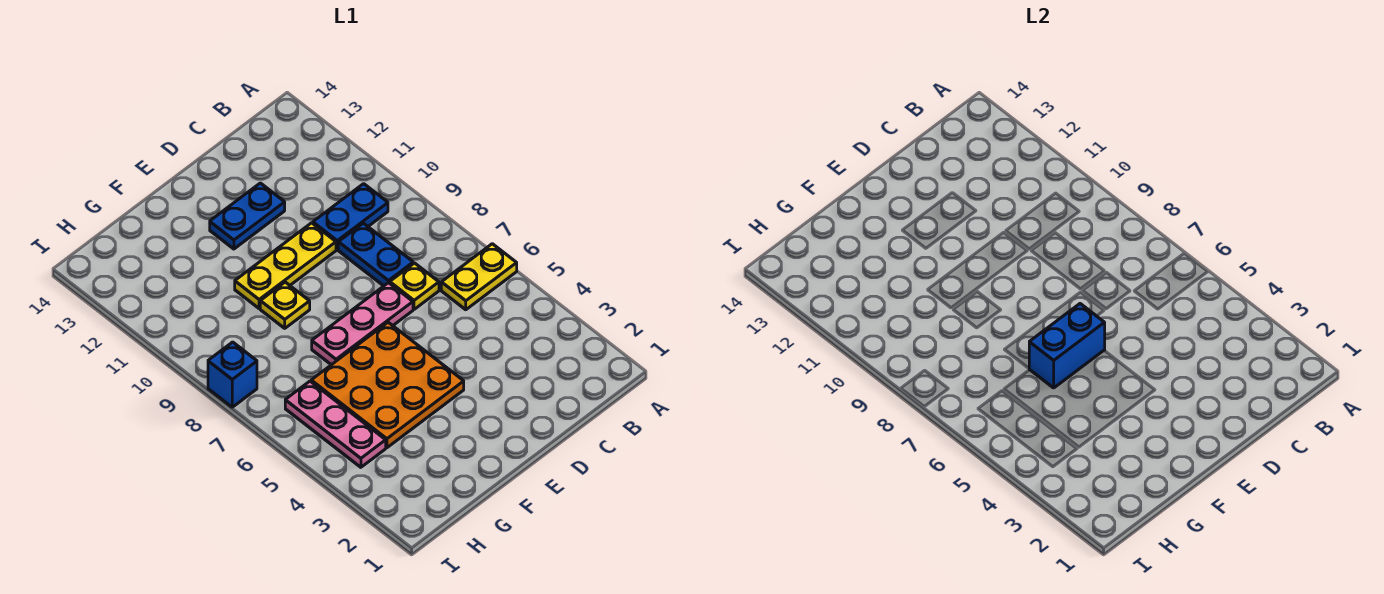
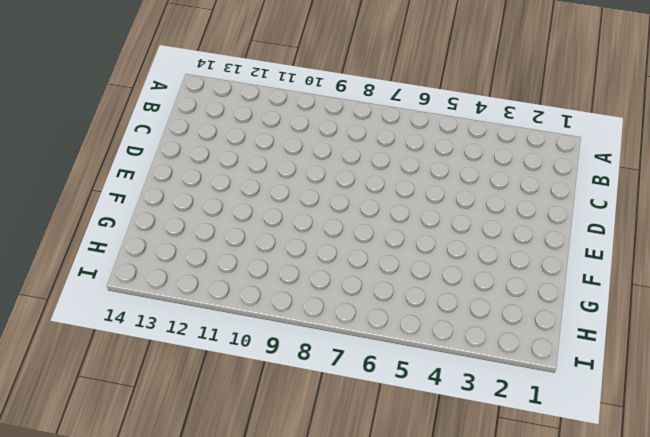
none -> yellow plate A6:B6 level 1
none -> blue plate B10:C10 level 1
none -> yellow plate C7 level 1

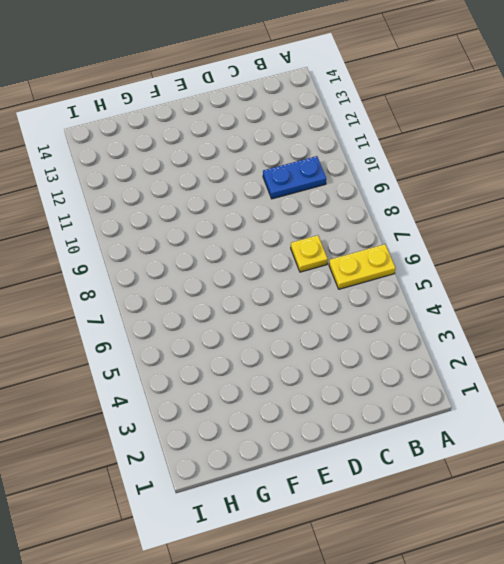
none -> blue plate C8:C9 level 1
none -> pink plate D7:F7 level 1
none -> yellow plate D10:F10 level 1

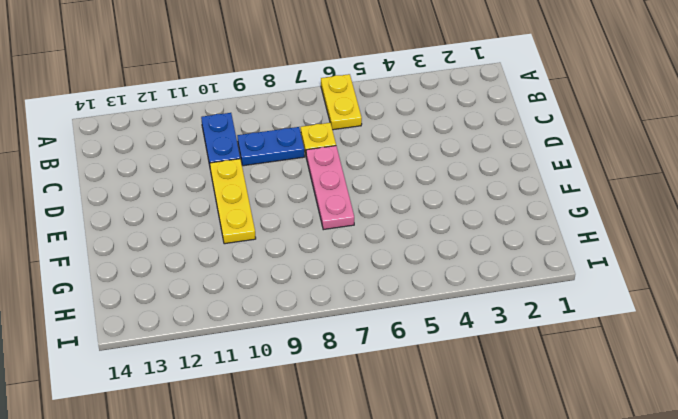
none -> blue plate D12:E12 level 1
none -> orange plate E4:G6 level 1
none -> yellow plate F9 level 1

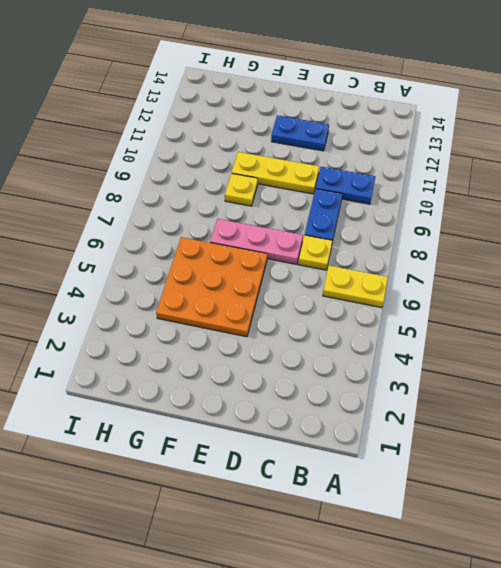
none -> pink plate H4:H6 level 1
none -> blue brick I8 level 1
none -> blue brick E6:F6 level 2

